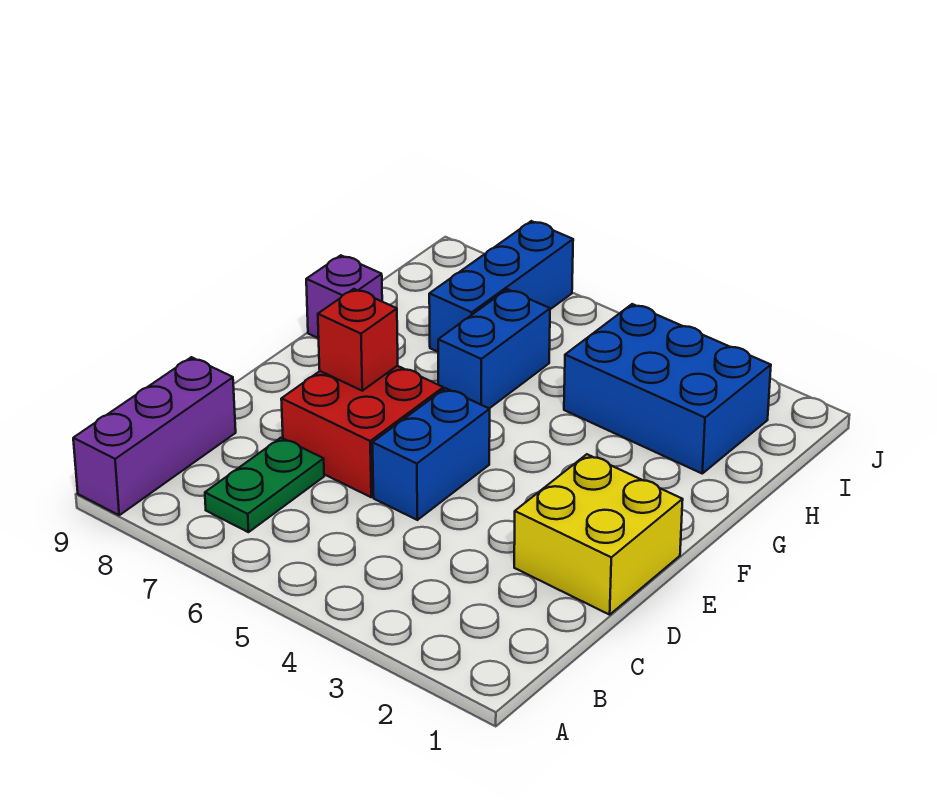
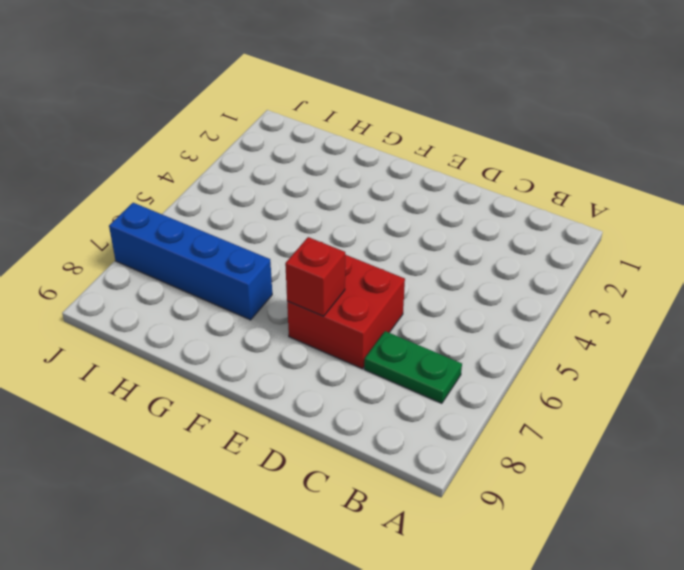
blue brick G7:J7 level 1 -> blue brick H7:J7 level 1
none -> purple brick A9:C9 level 1
none -> yellow brick D1:E2 level 1

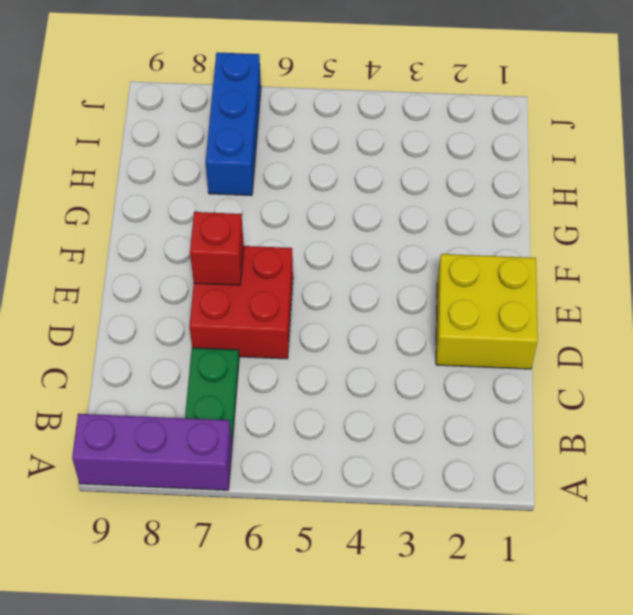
purple brick A7:A9 level 1 -> purple brick A9:C9 level 1
none -> blue brick D5:E5 level 1
none -> blue brick G6:H6 level 1

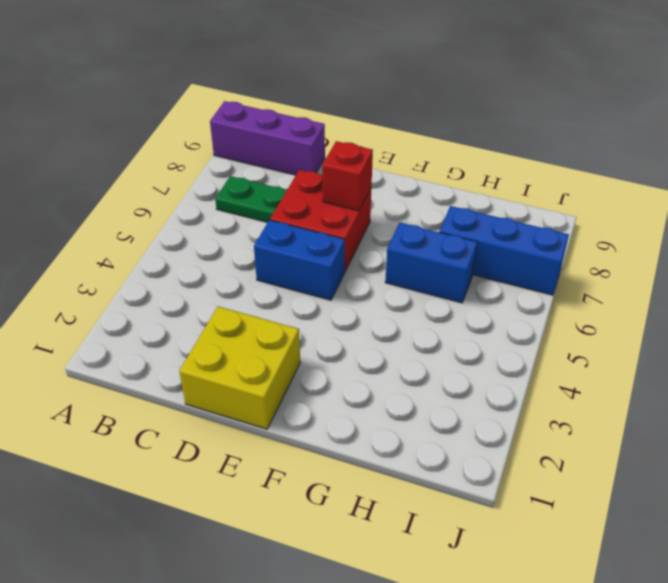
none -> purple brick G9 level 1
none -> blue brick H2:I4 level 1

